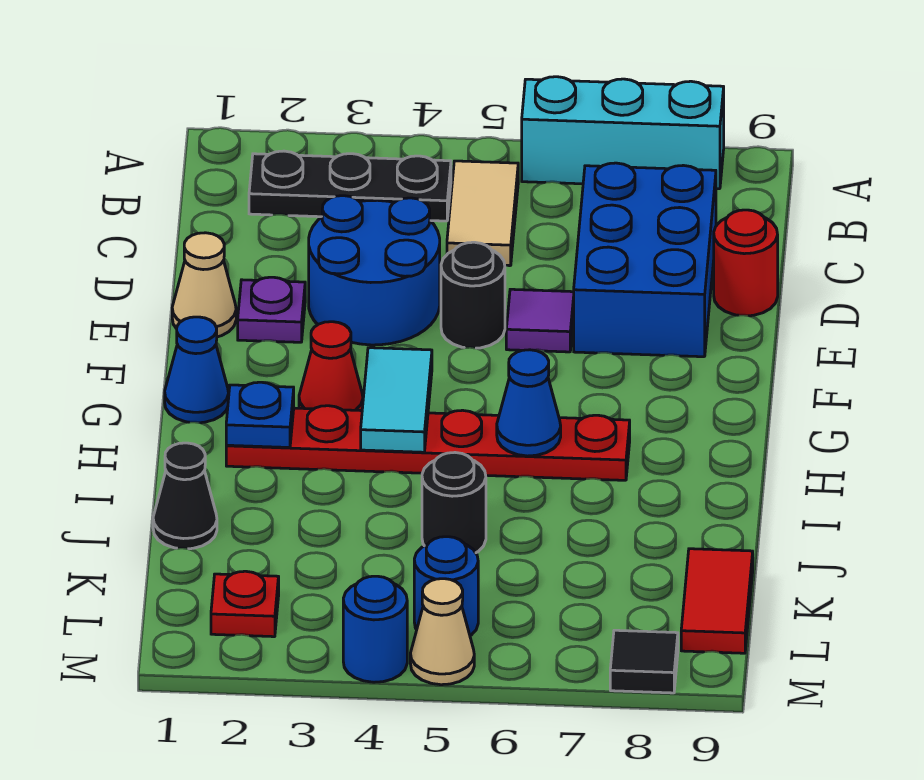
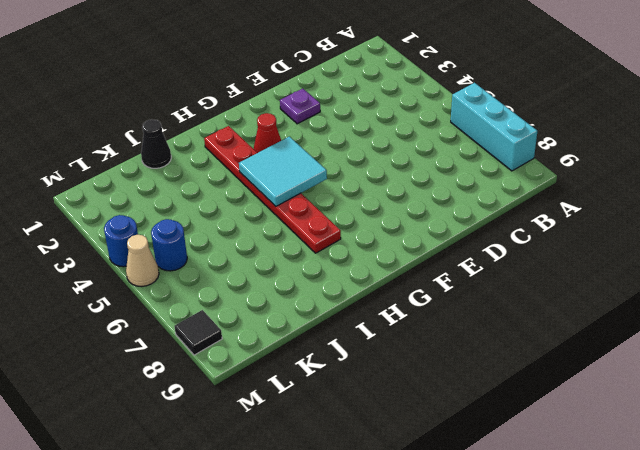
cyan tile G4:H5 level 2 -> cyan tile G4:H4 level 2
none -> black plate B2:B4 level 1
none -> tan tile B5:C5 level 1
none -> blue brick C7:E8 level 1

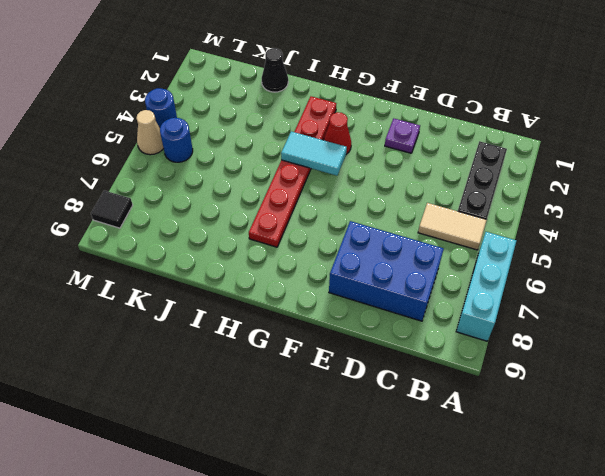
none -> blue round brick D3:E4 level 1
none -> red round brick D9 level 1
none -> tan cone E1 level 1

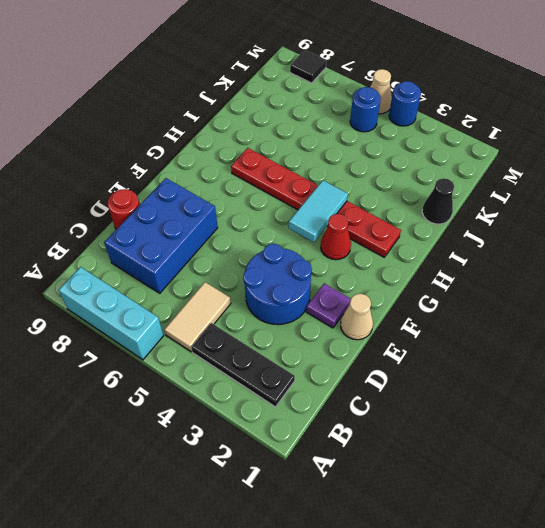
none -> black round brick E5 level 1
none -> purple tile E6 level 1
none -> blue cone G1 level 1

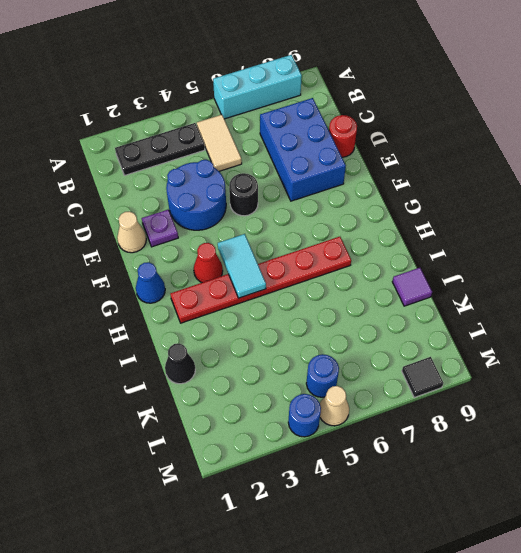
purple tile J9 level 1 -> purple tile E6 level 1
none -> black round brick J5 level 1
none -> red tile K9:L9 level 1
none -> red plate L2 level 1

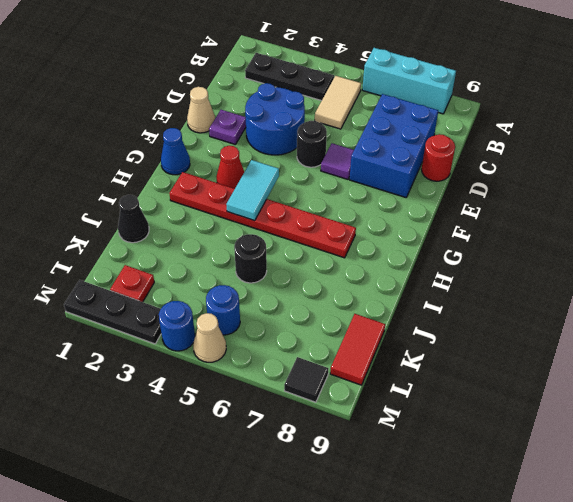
black plate M1:M3 level 1 -> none
none -> blue plate H2 level 2
none -> blue cone H6 level 2

